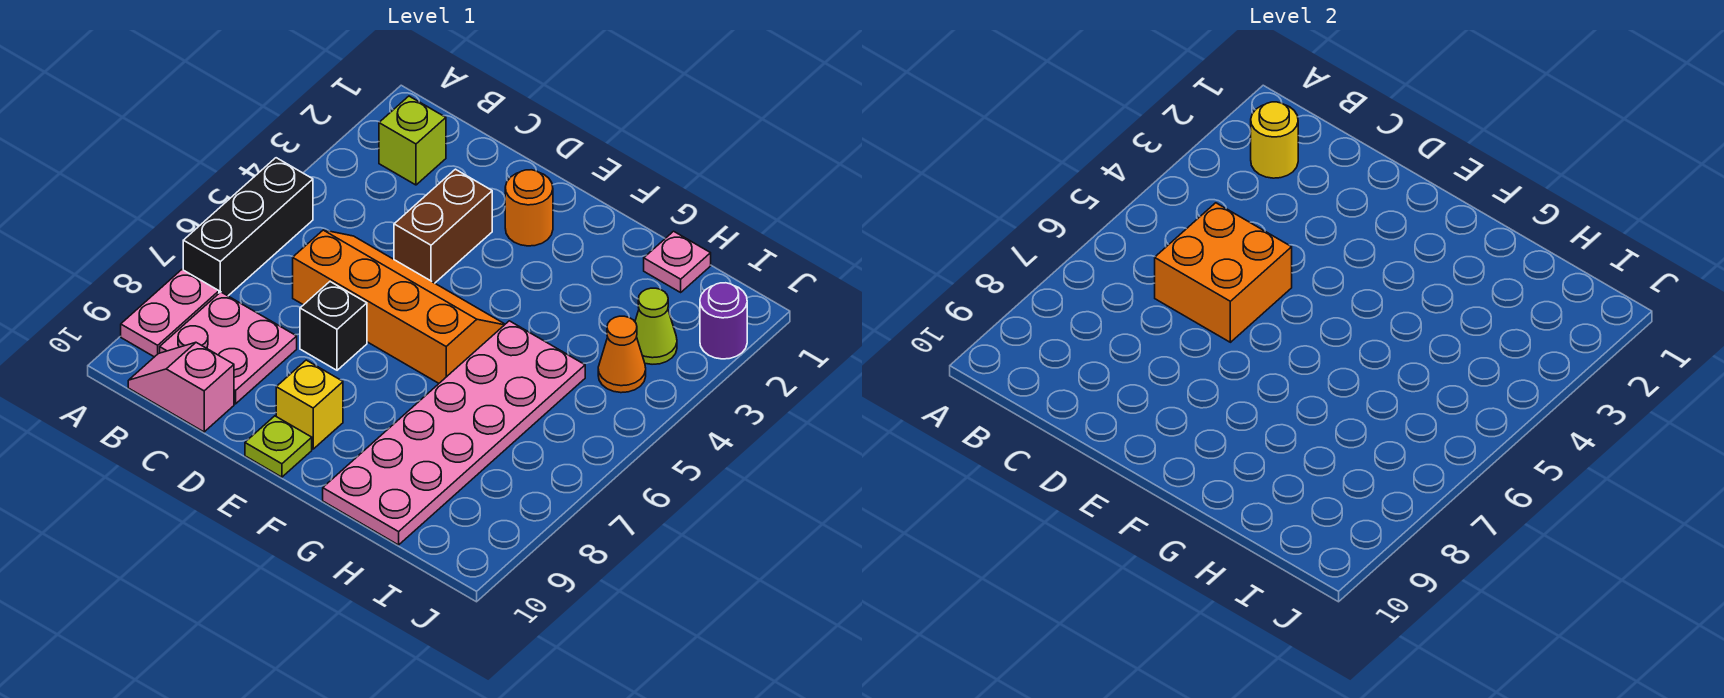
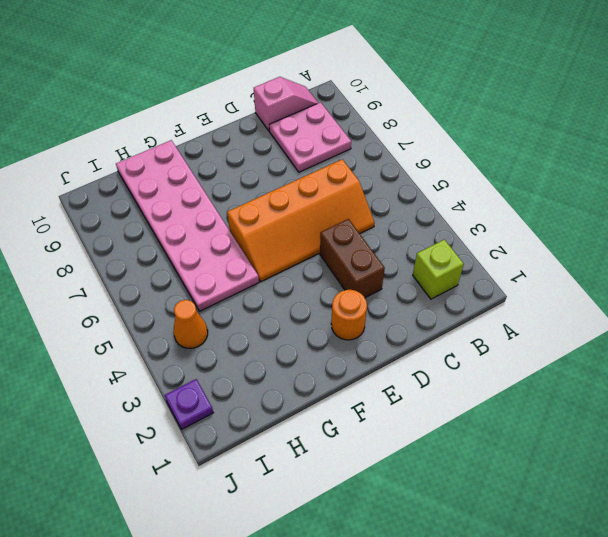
purple plate J2 level 1 -> purple round brick J2 level 1
none -> black brick A5:A7 level 1
none -> pink plate A8:A9 level 1
none -> black brick D7 level 1

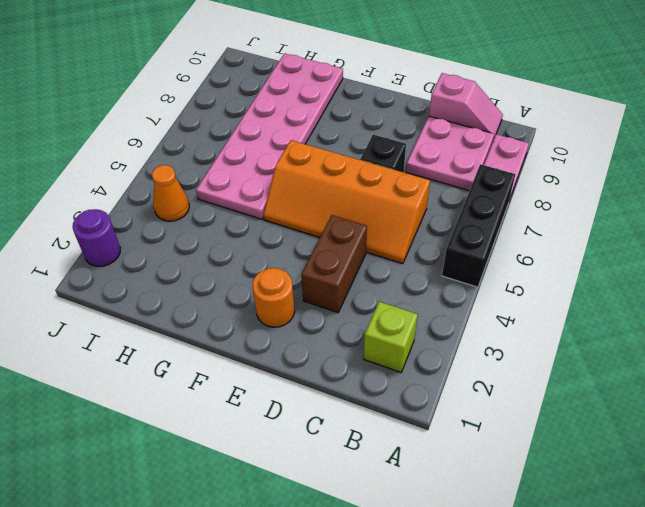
none -> yellow brick E9 level 1
none -> lime plate E10 level 1
none -> pink plate H1 level 1

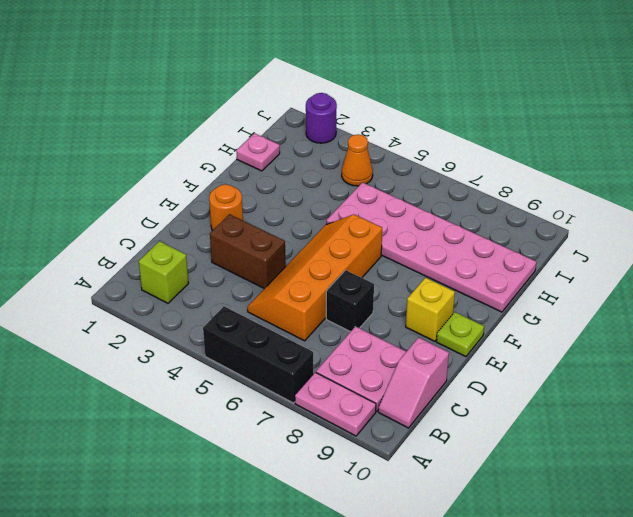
none -> lime cone I3 level 1
none -> yellow round brick B2 level 2
none -> orange brick C5:D6 level 2

